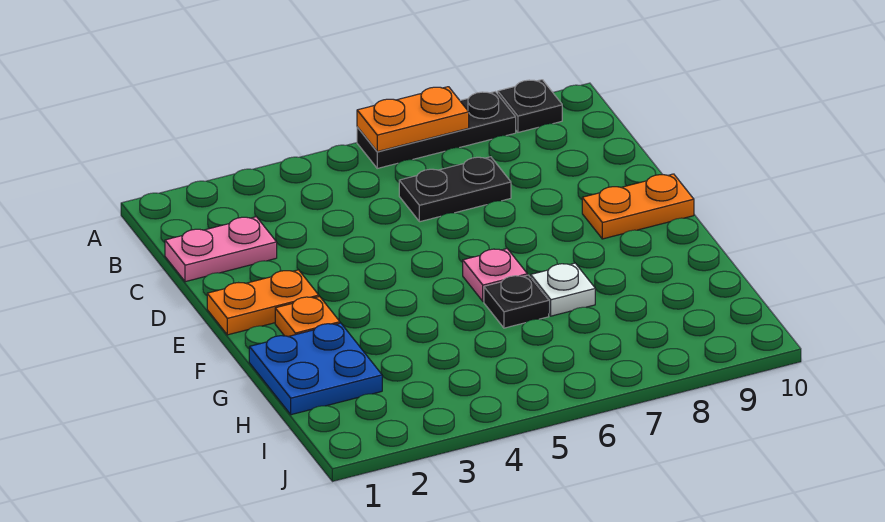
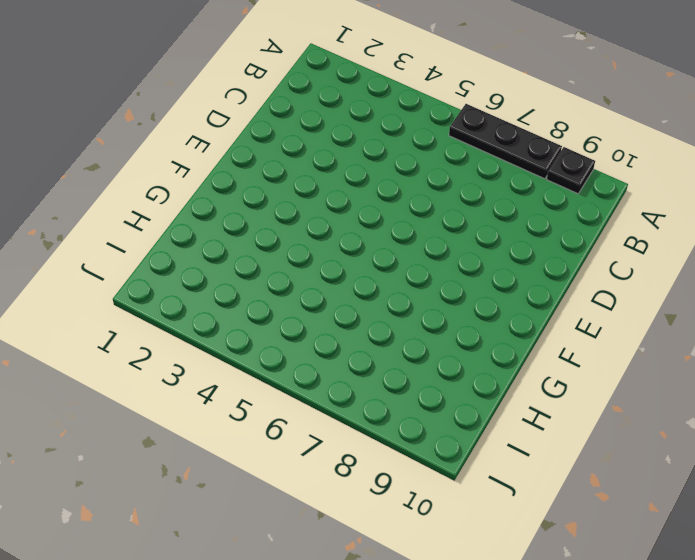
none -> pink plate C1:C2 level 1
none -> black plate C6:C7 level 1
none -> orange plate E1:E2 level 1

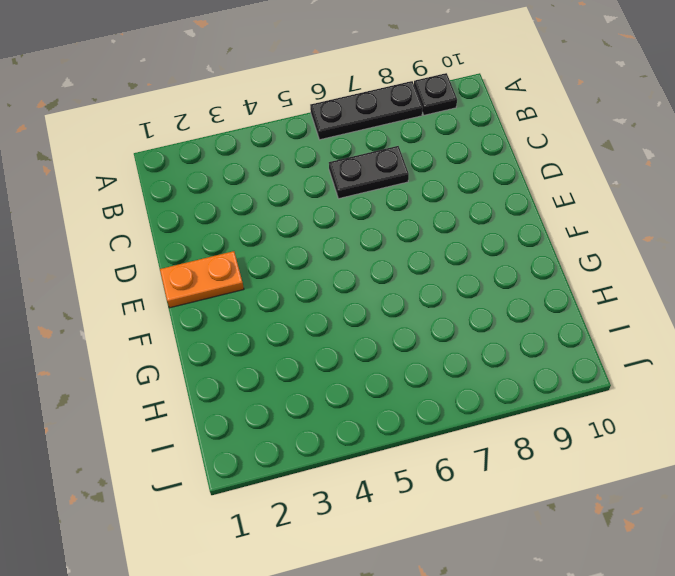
none -> pink plate C1:C2 level 1
none -> orange plate E9:E10 level 1
none -> orange plate F2 level 1

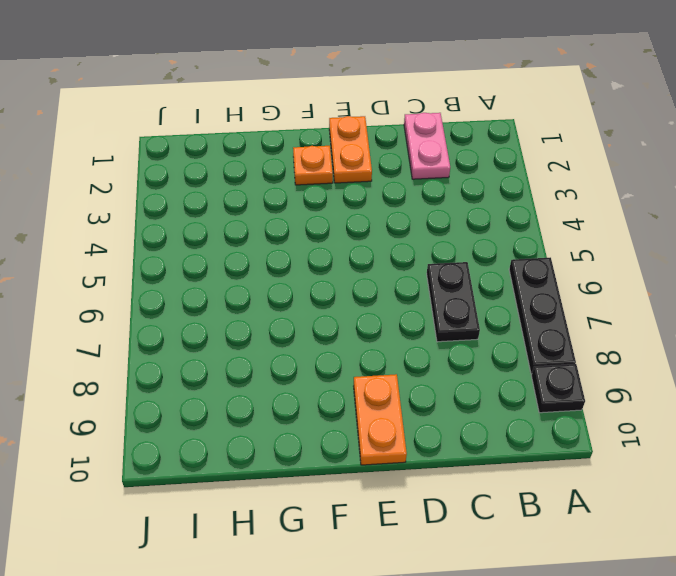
none -> pink plate F6 level 1
none -> blue plate G1:H2 level 1
none -> black plate G6 level 1

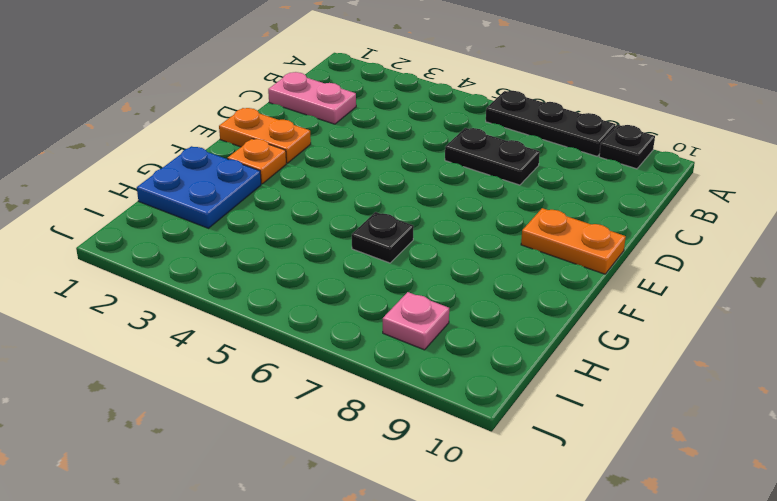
pink plate I8 level 1 -> pink plate F6 level 1
none -> white plate G7 level 1
none -> orange plate A6:A7 level 2

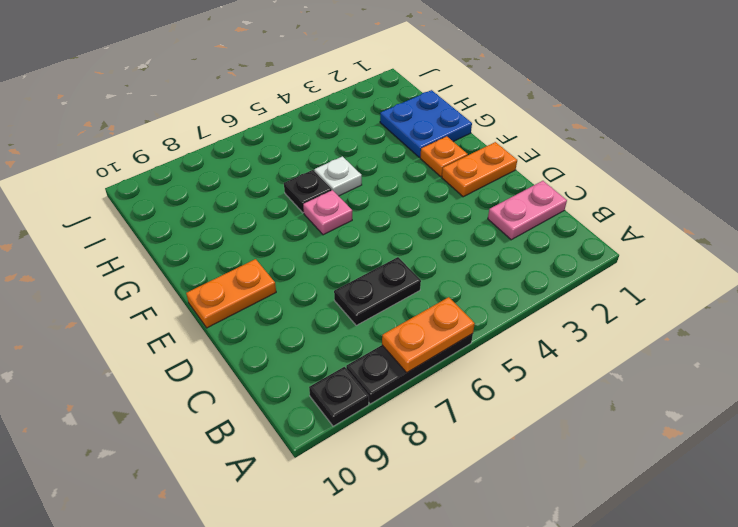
white plate G5 level 1 -> white plate G7 level 1

